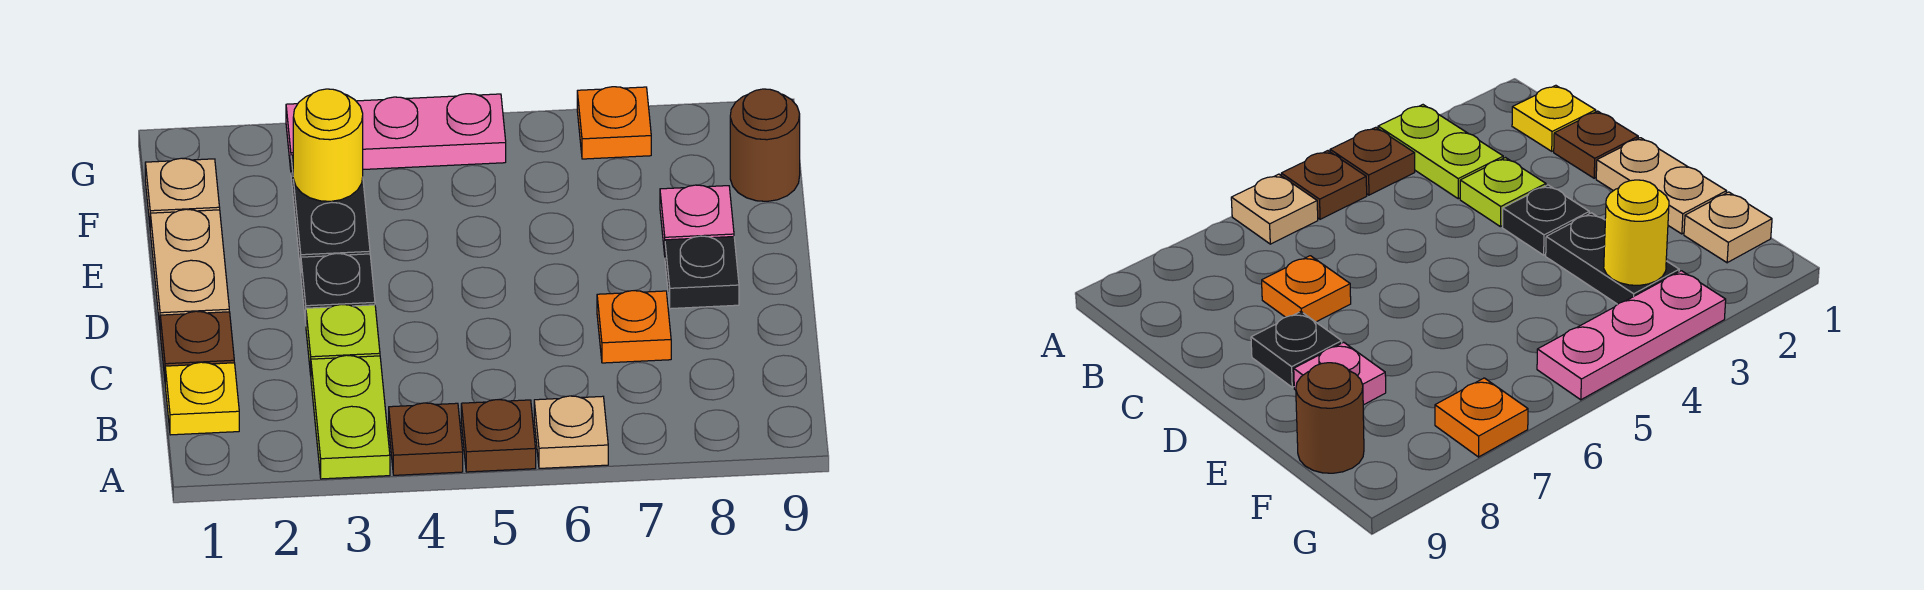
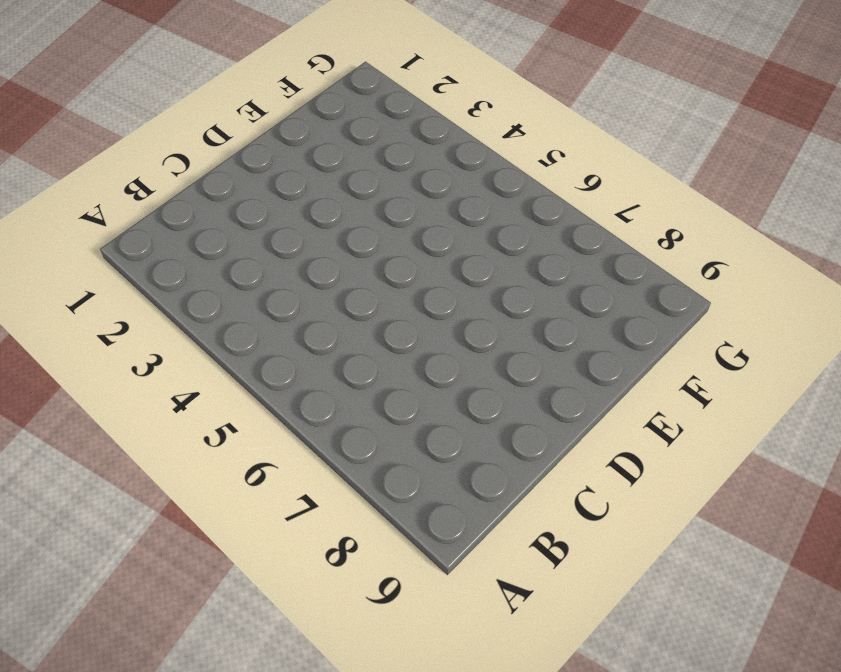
none -> lime plate A3:B3 level 1
none -> brown plate A4 level 1
none -> brown plate A5 level 1

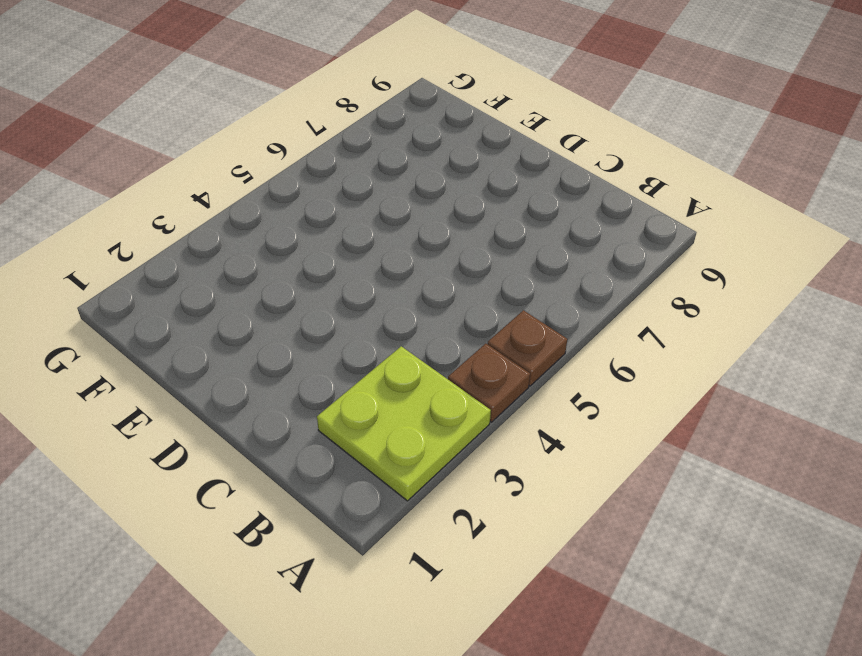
lime plate A2:B3 level 1 -> lime plate A3:B3 level 1
none -> tan plate A6 level 1
none -> yellow plate B1 level 1
none -> brown plate C1 level 1

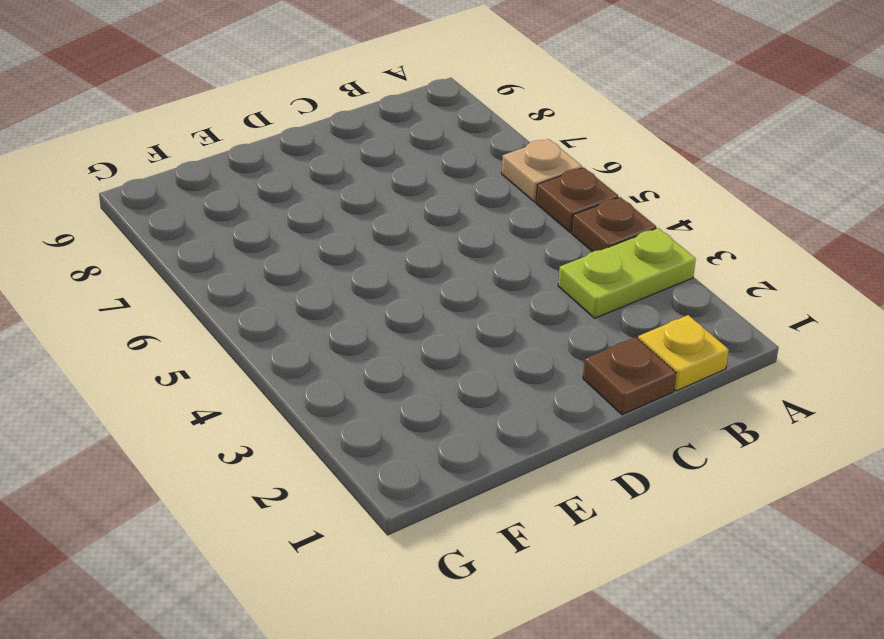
none -> lime plate C3 level 1
none -> orange plate C7 level 1
none -> tan plate D1:E1 level 1

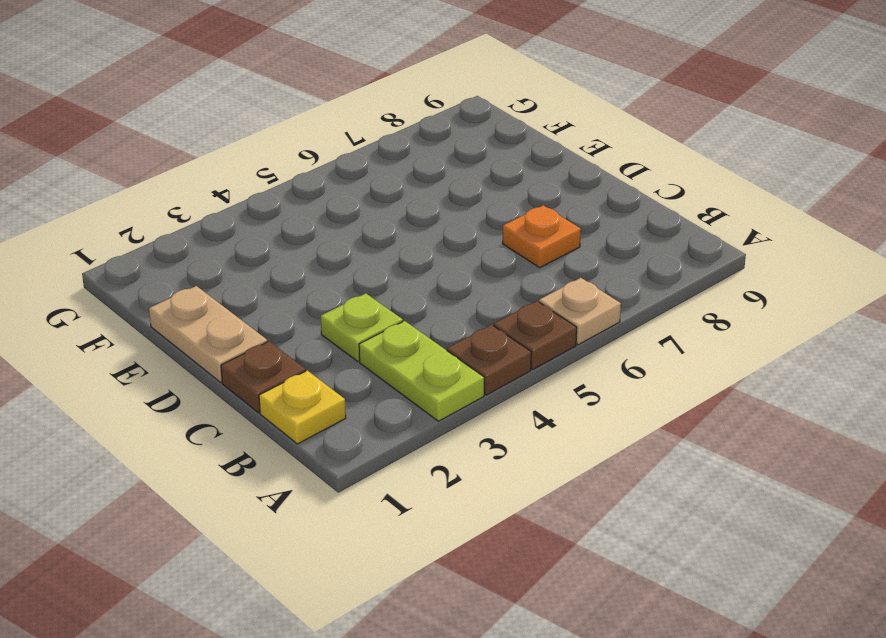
none -> black plate D3 level 1
none -> black plate D8 level 1
none -> black plate E3:F3 level 1

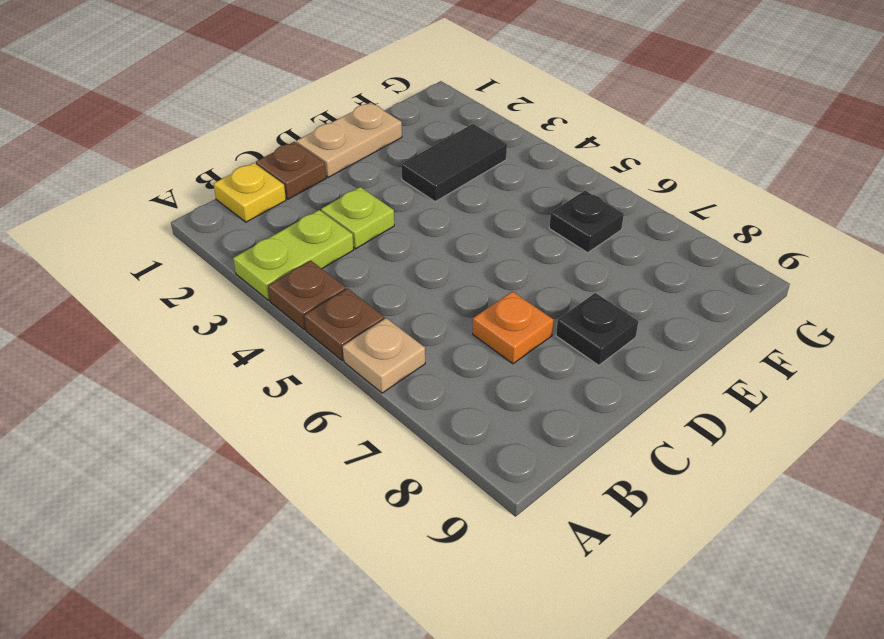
black tile E3:F3 level 1 -> black plate E3:F3 level 1
black plate F6 level 1 -> black plate D3 level 1
none -> pink plate E8 level 1
none -> tan plate F1 level 1
none -> brown round brick F9 level 1

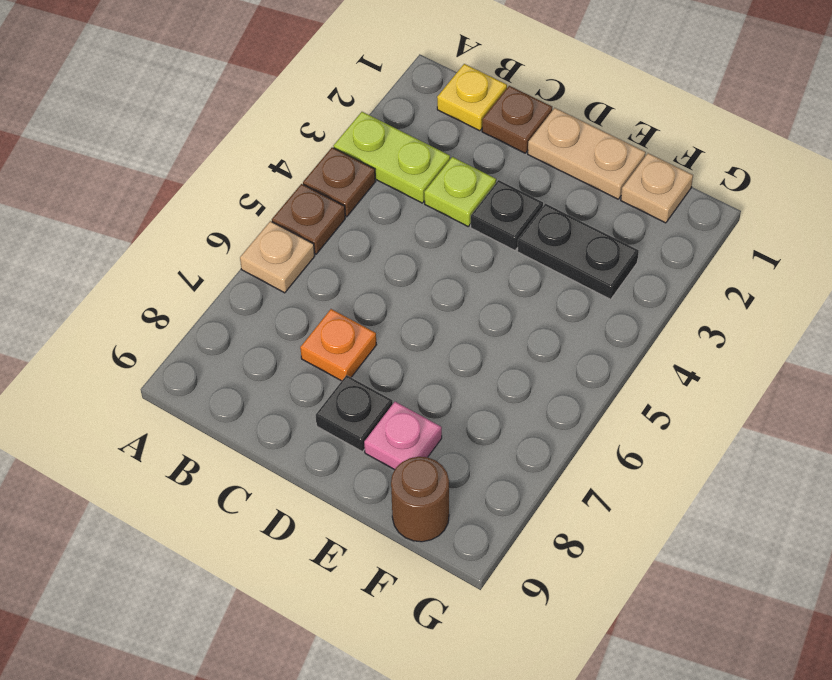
none -> pink plate G3:G5 level 1
none -> orange plate G7 level 1
none -> yellow round brick F3 level 2

